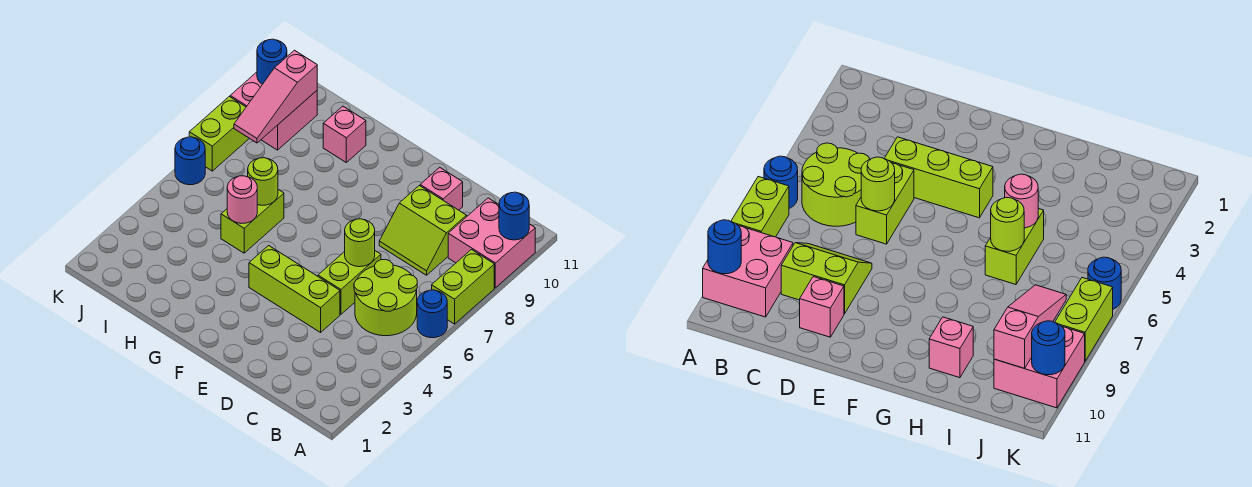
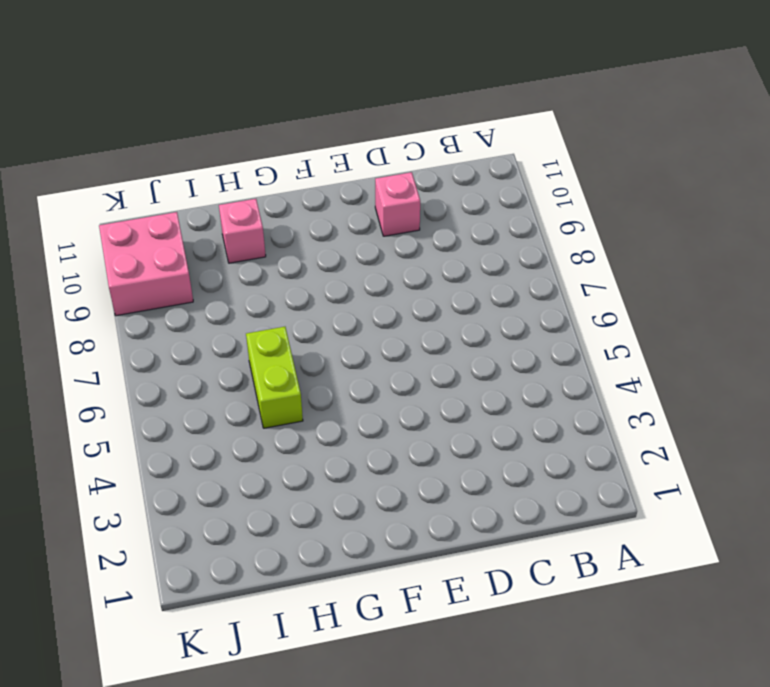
none -> blue round brick A6 level 1
none -> lime brick A7:A8 level 1
none -> pink brick A9:B10 level 1

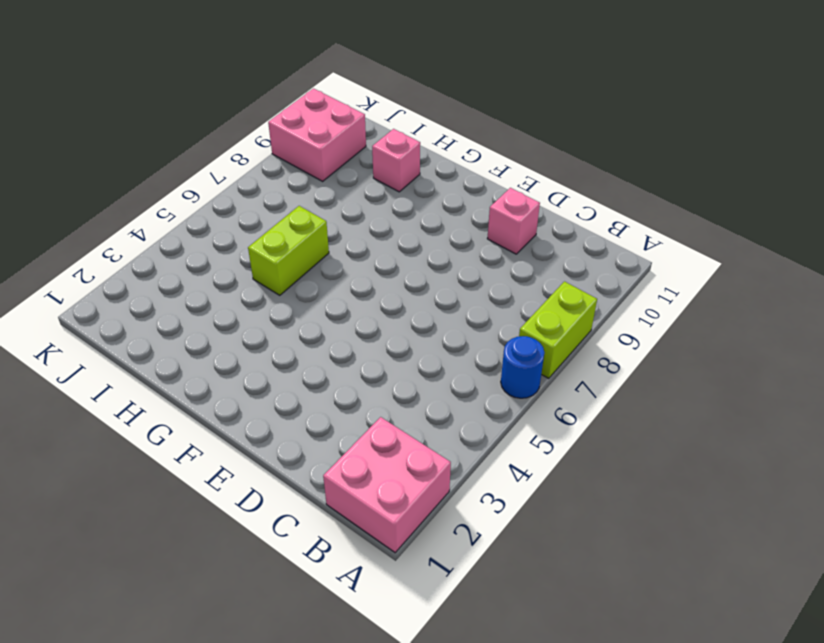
pink brick A1:B2 level 1 -> pink brick A9:B10 level 1
none -> lime round brick B5:C6 level 1
none -> lime slope C8:D9 level 1 top 9
none -> lime brick D4:F4 level 1

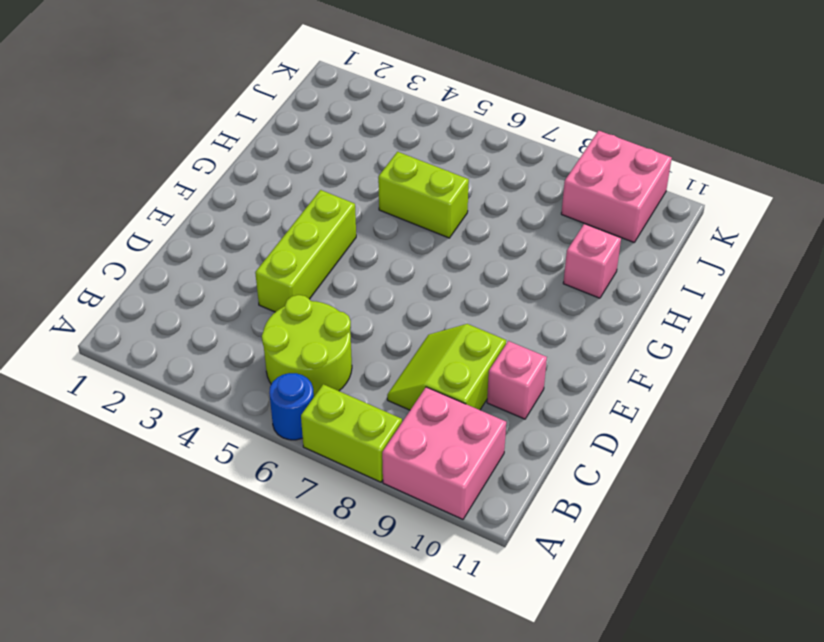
none -> lime brick D5:D6 level 1
none -> blue round brick K6 level 1
none -> lime brick K7:K8 level 1

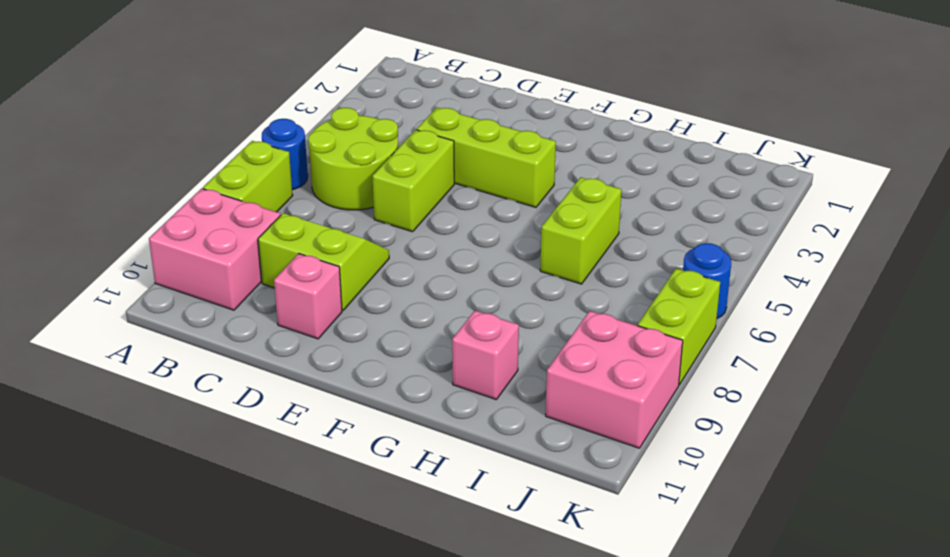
none -> blue round brick A10 level 2
none -> lime round brick D6 level 2
none -> pink round brick H5 level 2

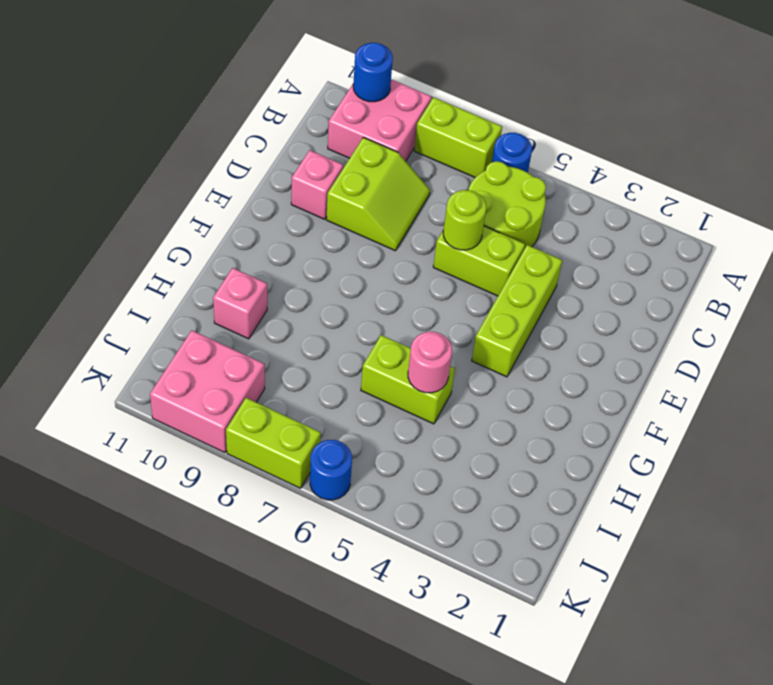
none -> lime round brick H6 level 2
none -> pink slope J8:J10 level 2 top 10
none -> blue round brick K10 level 2

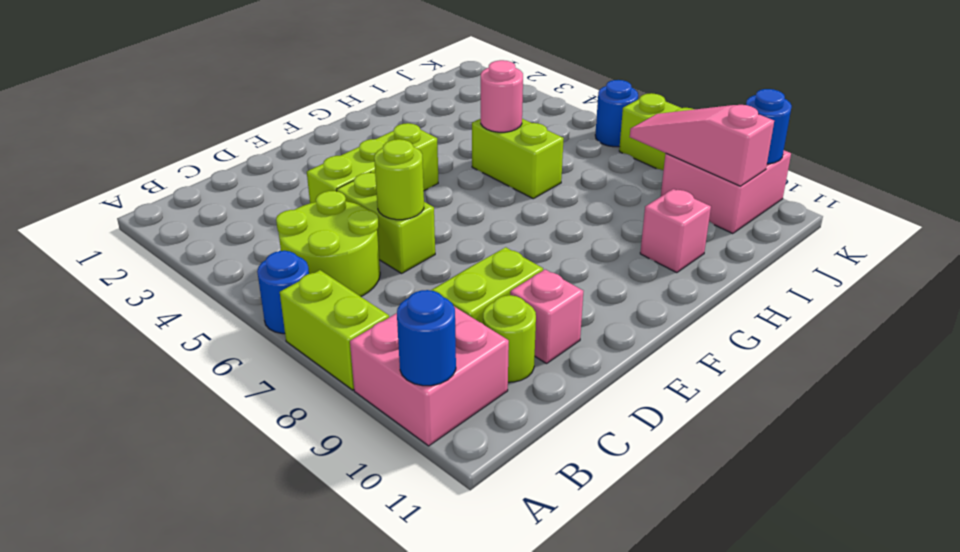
lime round brick C10 level 1 -> lime round brick H6 level 2

